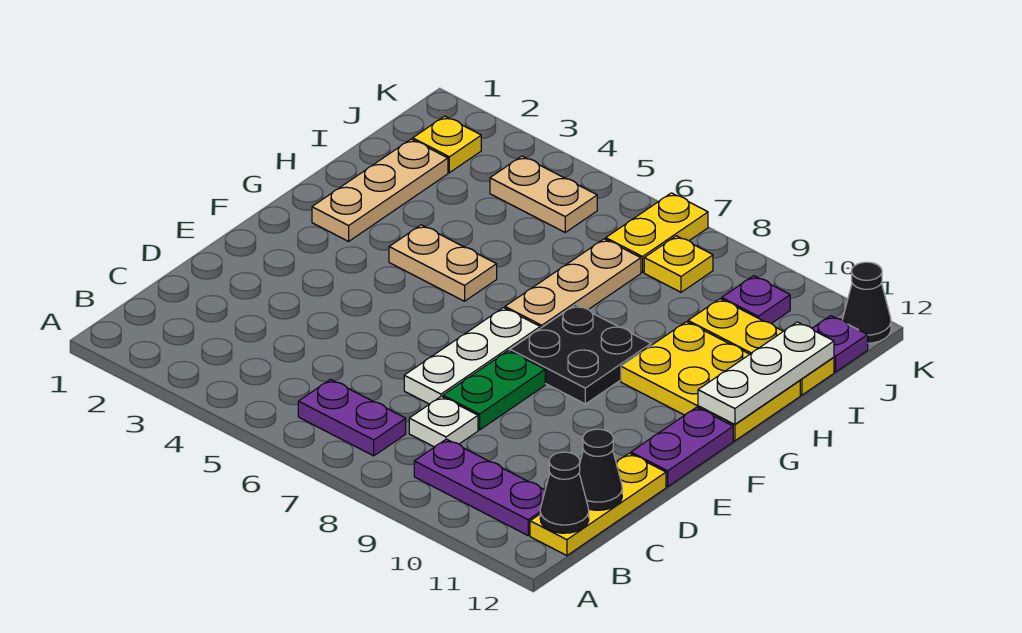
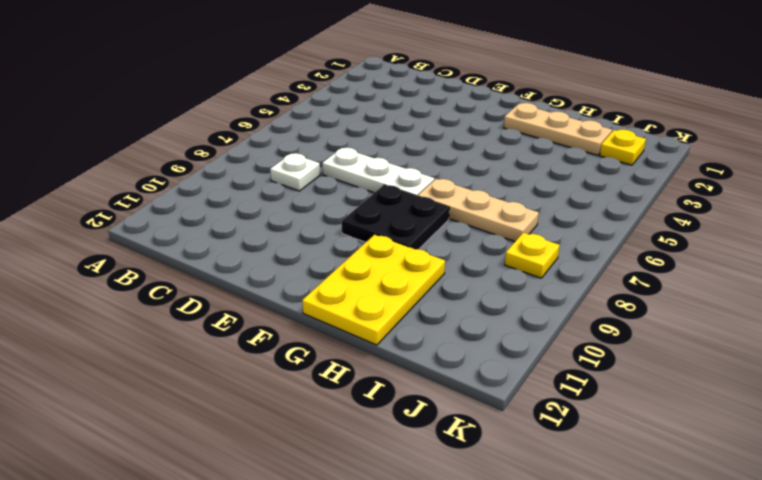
none -> purple plate B6:B7 level 1
none -> purple plate B9:B11 level 1
none -> yellow plate B12:D12 level 1

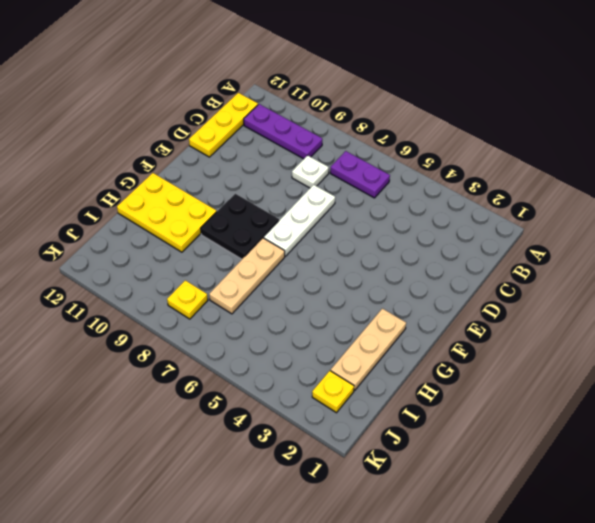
none -> green plate D8:E8 level 1
none -> purple plate E12:F12 level 1
none -> tan plate G4:G5 level 1

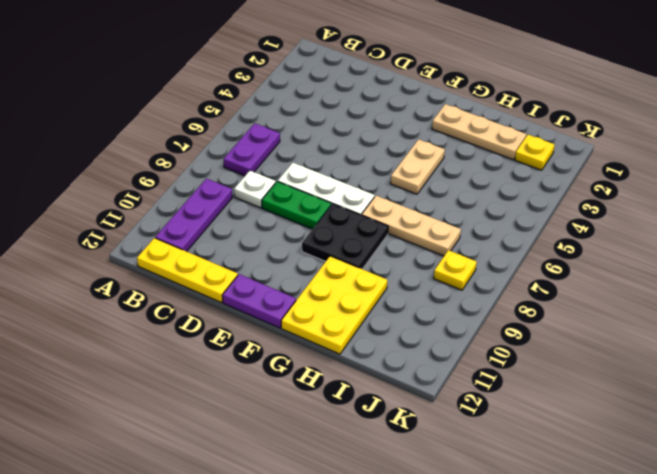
none -> yellow plate I10:I12 level 1
none -> tan plate J4:J5 level 1
none -> yellow plate J7:K7 level 1

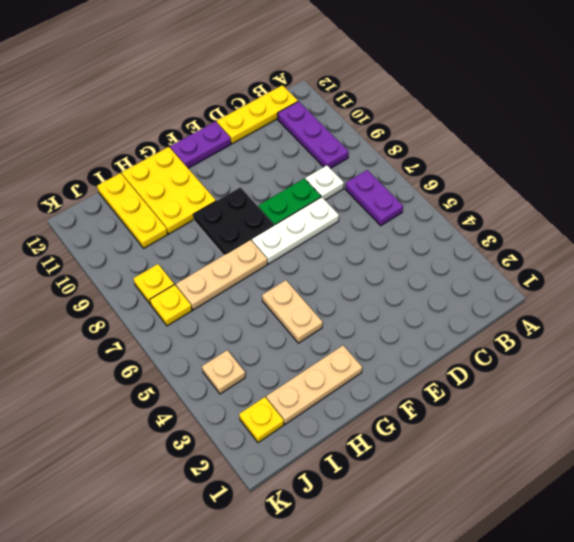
tan plate J4 level 1 -> tan plate J4:J5 level 1
yellow plate J7 level 1 -> yellow plate J7:K7 level 1
none -> purple plate J10 level 1
none -> purple plate J12 level 1
none -> black cone K12 level 1

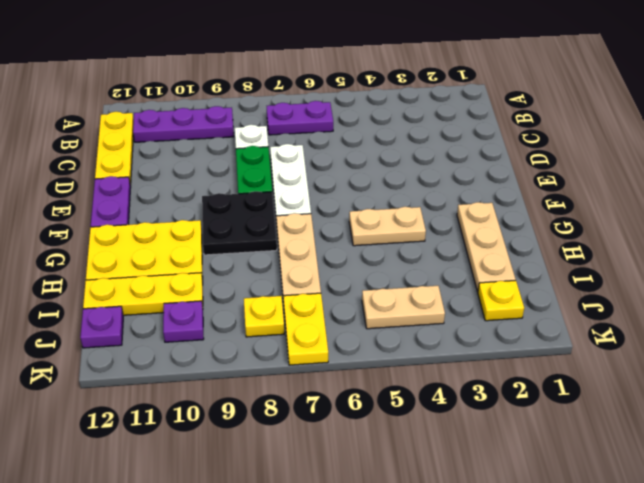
none -> black cone K12 level 1
none -> black cone B12 level 2
none -> black cone C12 level 2

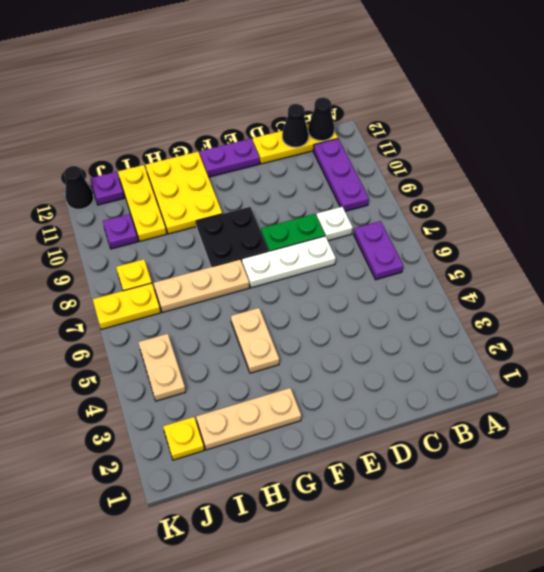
none -> white plate G12:I12 level 2

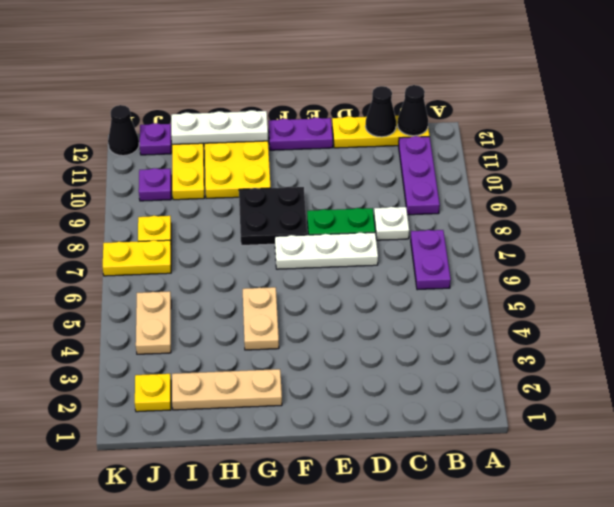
none -> tan plate G7:I7 level 1

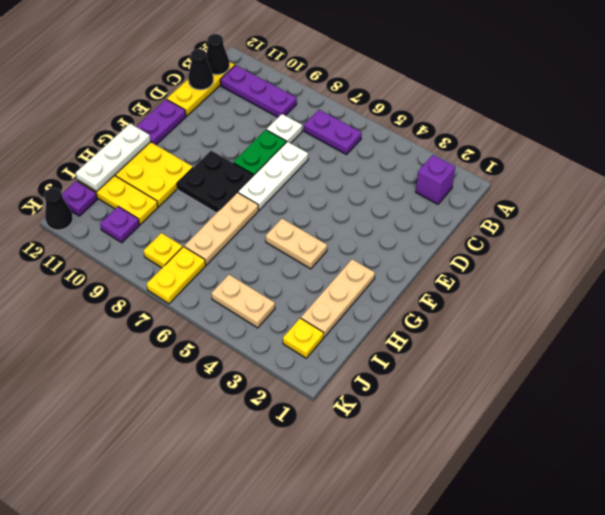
purple brick B2 level 1 -> none

